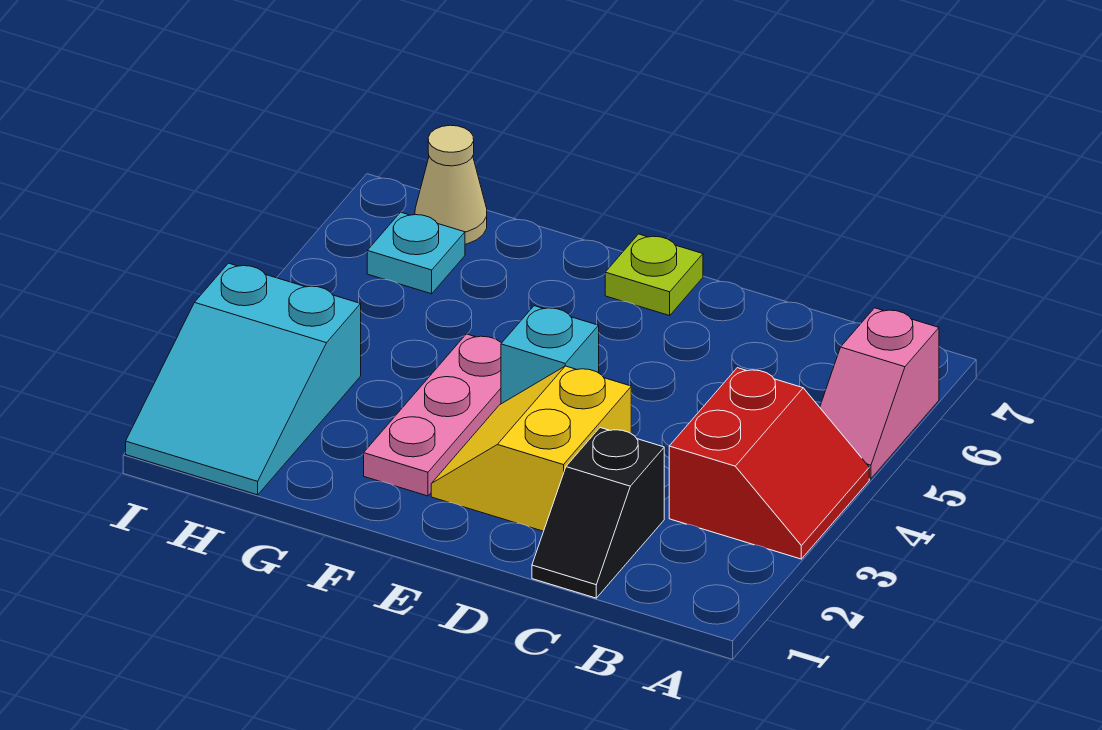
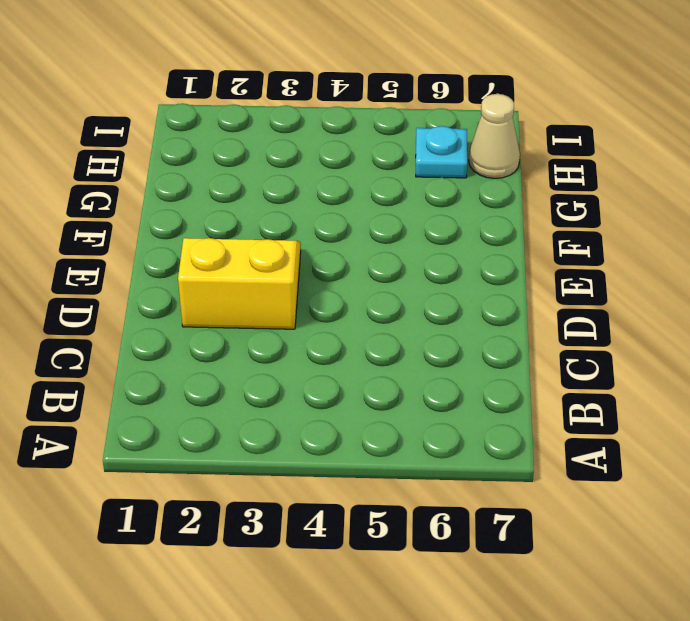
none -> red slope A3:B4 level 1 top B
none -> pink slope A5:A6 level 1 top 6

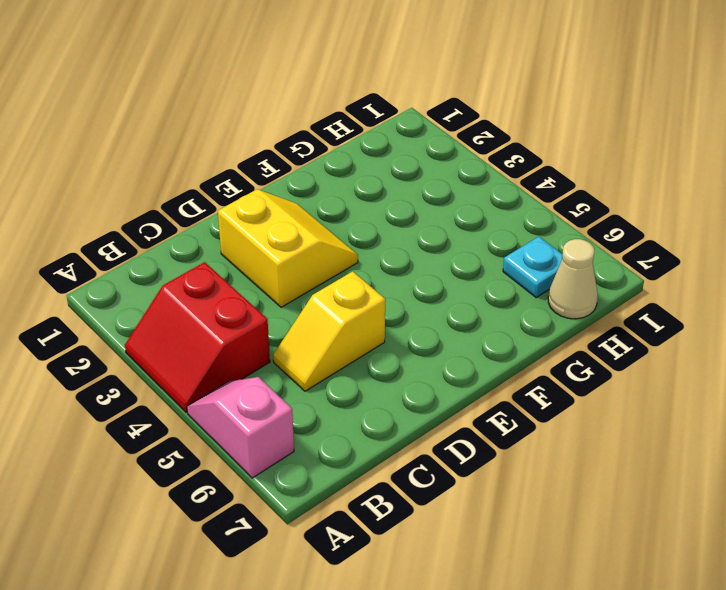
yellow slope C5:D5 level 1 top D -> none
none -> black slope C1:C2 level 1 top 2
none -> cyan brick E4 level 1

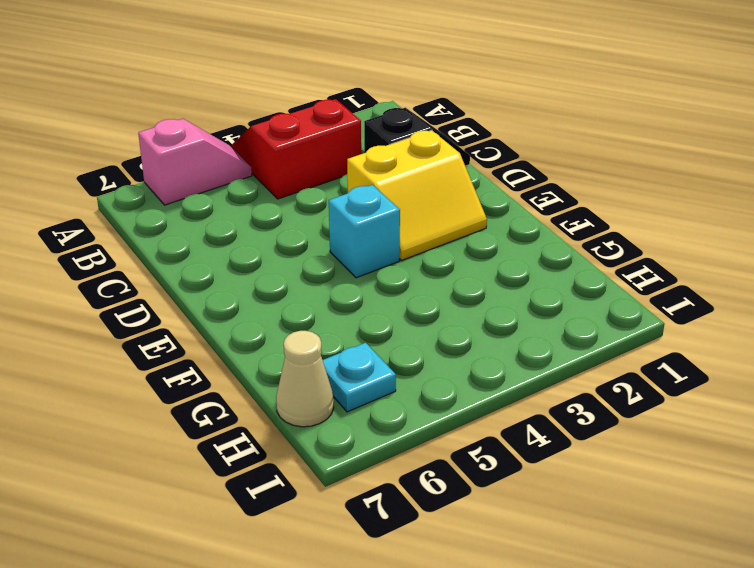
none -> lime plate E7 level 1
none -> pink plate F2:F4 level 1

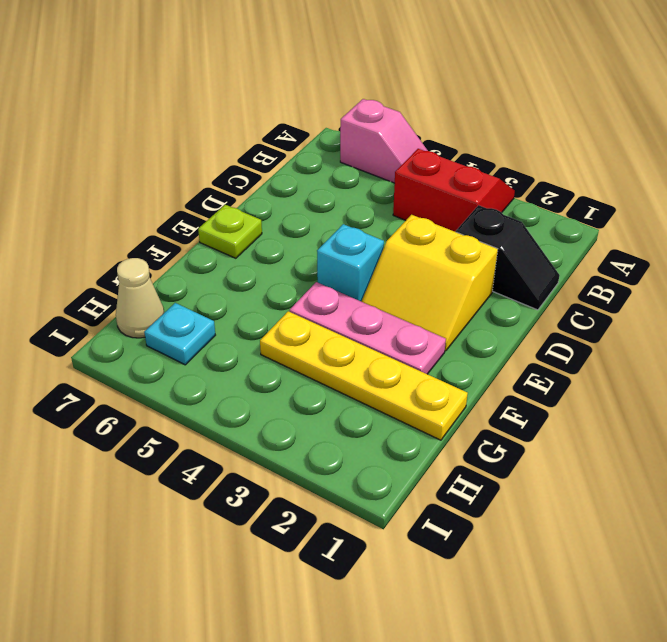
yellow plate G1:G4 level 1 -> none
none -> cyan slope H1:I3 level 1 top 3

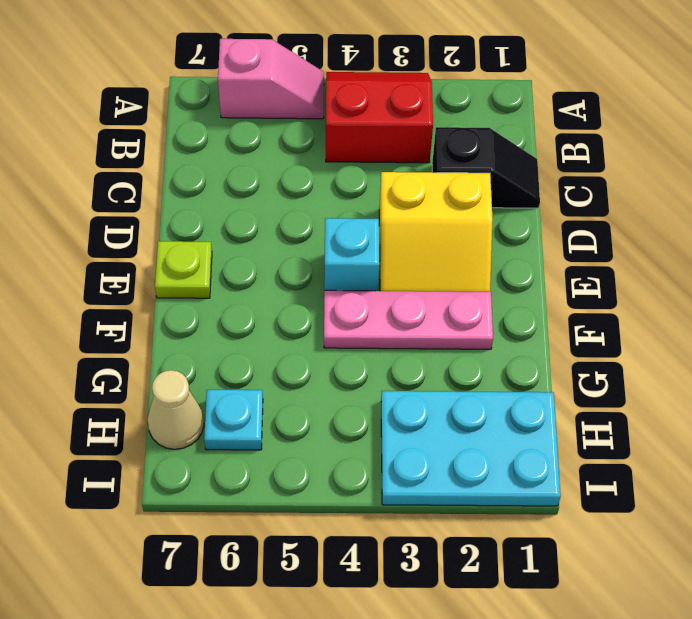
cyan plate H1:I3 level 1 -> cyan slope H1:I3 level 1 top 3

